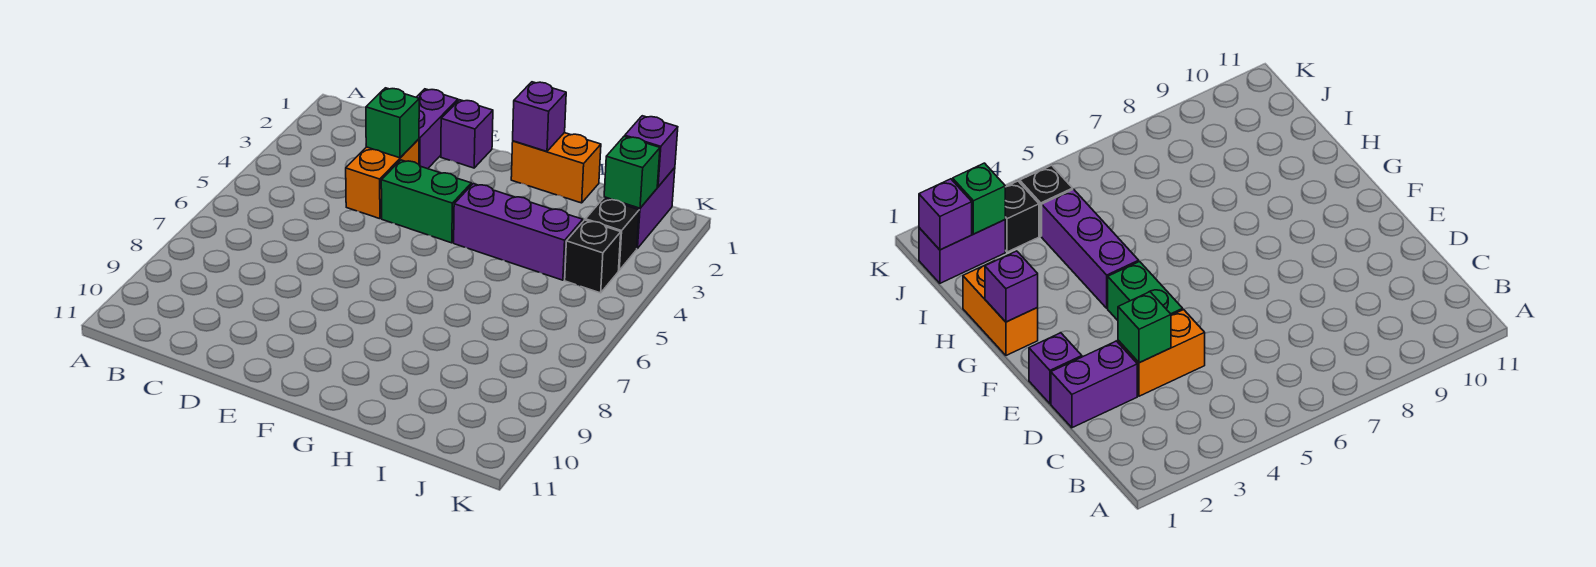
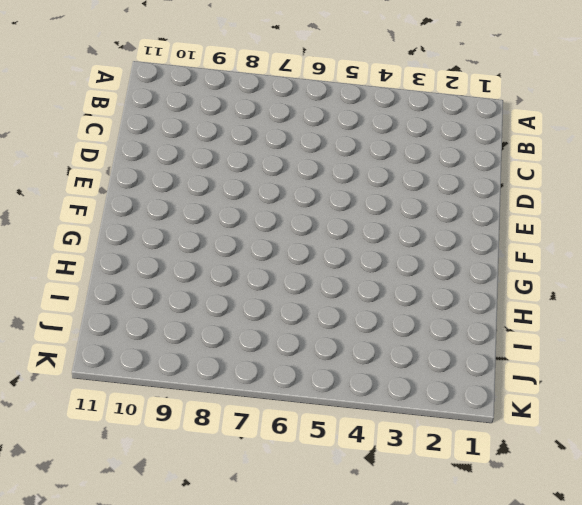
none -> purple brick D1:D2 level 1
none -> orange brick D3:D4 level 1
none -> purple brick E1 level 1

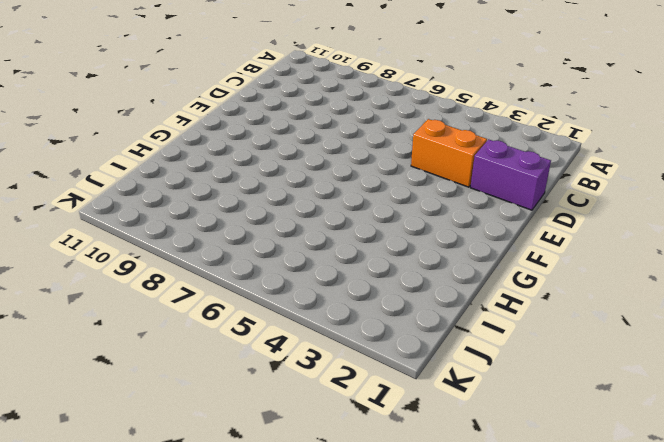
none -> purple brick E1 level 1
none -> green brick E4:F4 level 1
none -> orange brick G1:H1 level 1

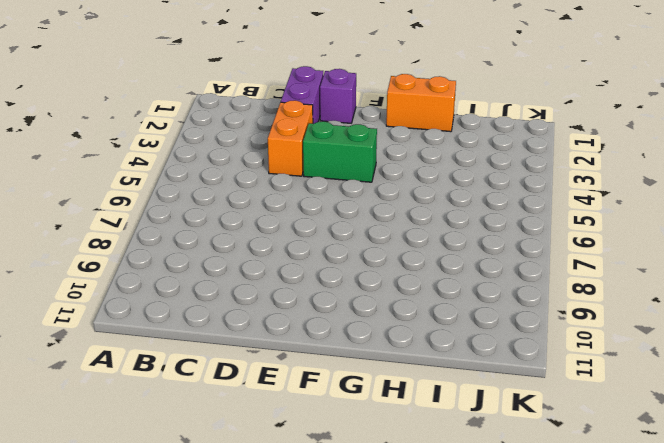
none -> purple brick G4:I4 level 1
none -> purple brick J1:J2 level 1
none -> black brick J3 level 1

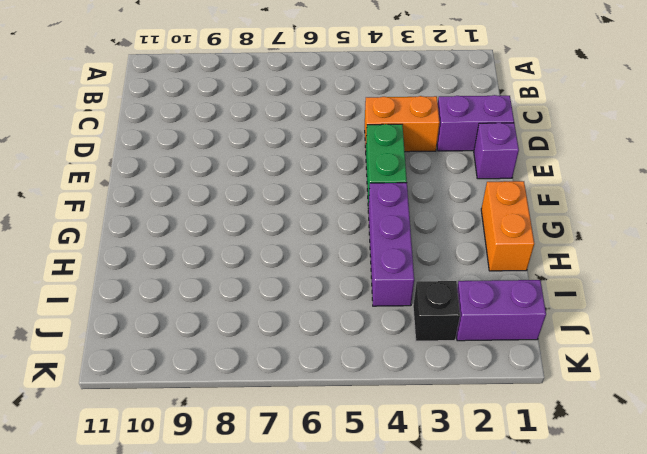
none -> black brick J4 level 1
none -> green brick D3 level 2
none -> purple brick G1 level 2

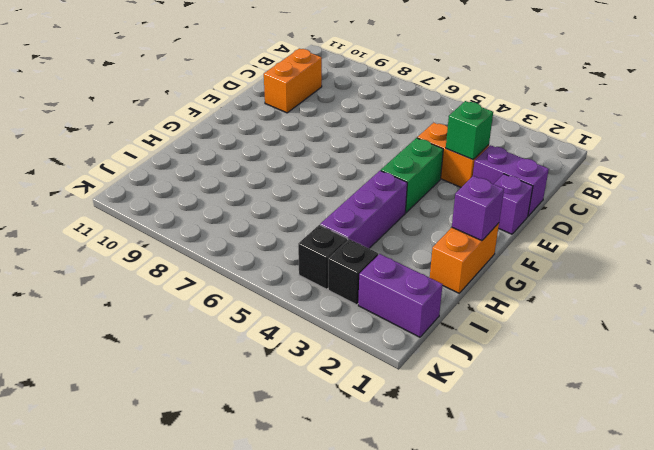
orange brick C10:D10 level 1 -> none
none -> purple brick J1 level 2
none -> green brick J2 level 2

